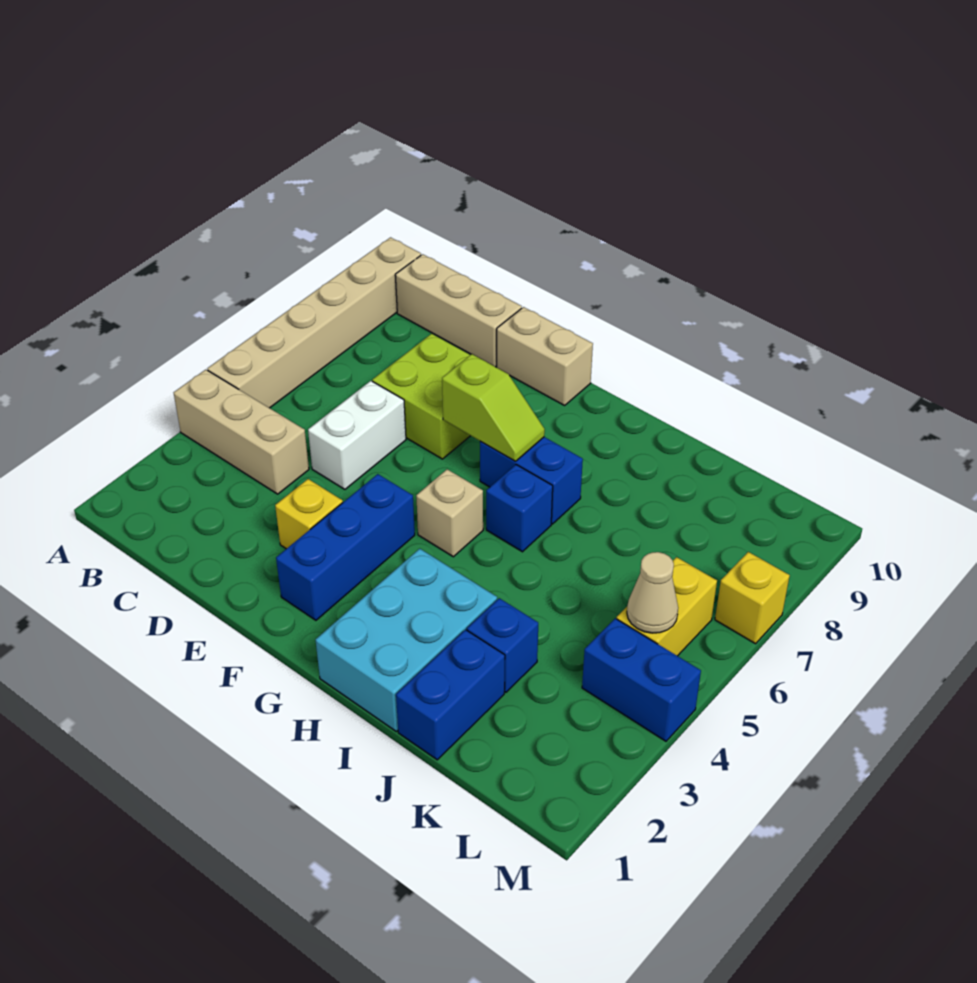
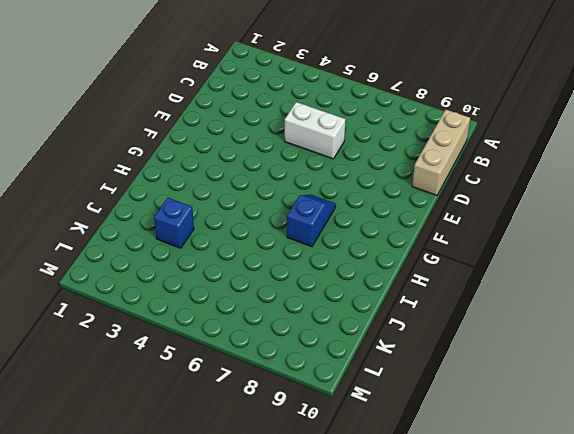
blue slope G7:H7 level 1 top H -> blue brick G7:H7 level 1
none -> tan brick A4:C4 level 1
none -> tan brick A5:A10 level 1
none -> lime brick D7:E8 level 1

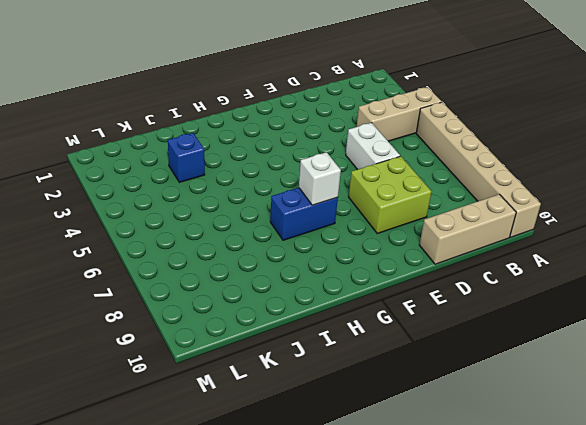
white brick G7 level 2 -> lime slope F7:G7 level 2 top F
none -> yellow brick E3 level 1
none -> tan brick E10:F10 level 1
none -> blue brick F2:F4 level 1

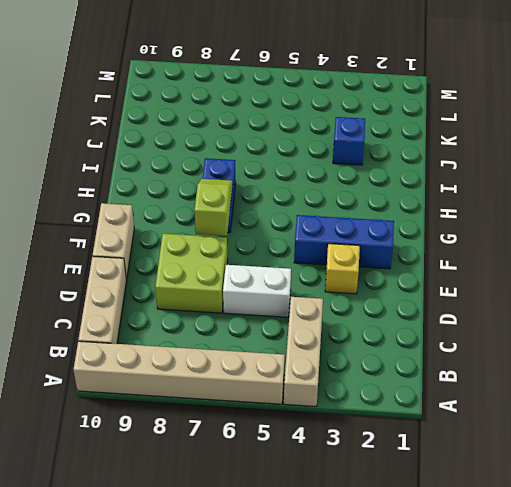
none -> tan brick G5 level 1
none -> cyan brick H1:I3 level 1
none -> blue brick H6 level 1

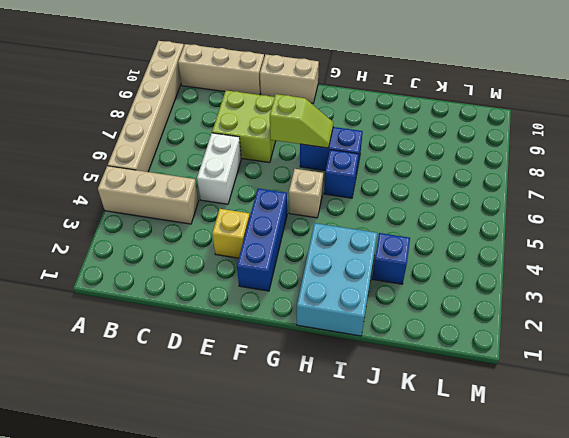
none -> blue brick J1:J2 level 1
none -> blue brick L4:M4 level 1
none -> yellow brick L5:L6 level 1

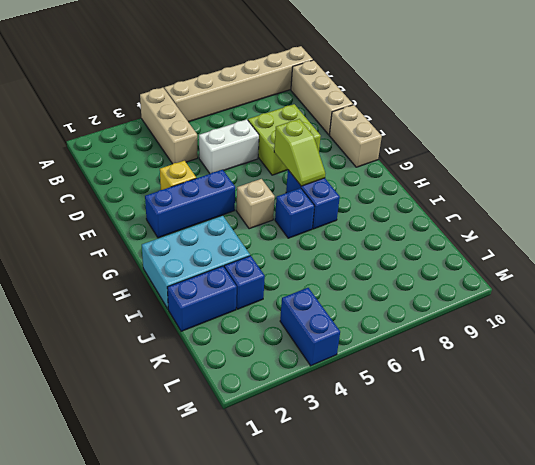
none -> yellow brick L5:L6 level 1
none -> yellow brick M7 level 1
none -> tan cone L5 level 2

